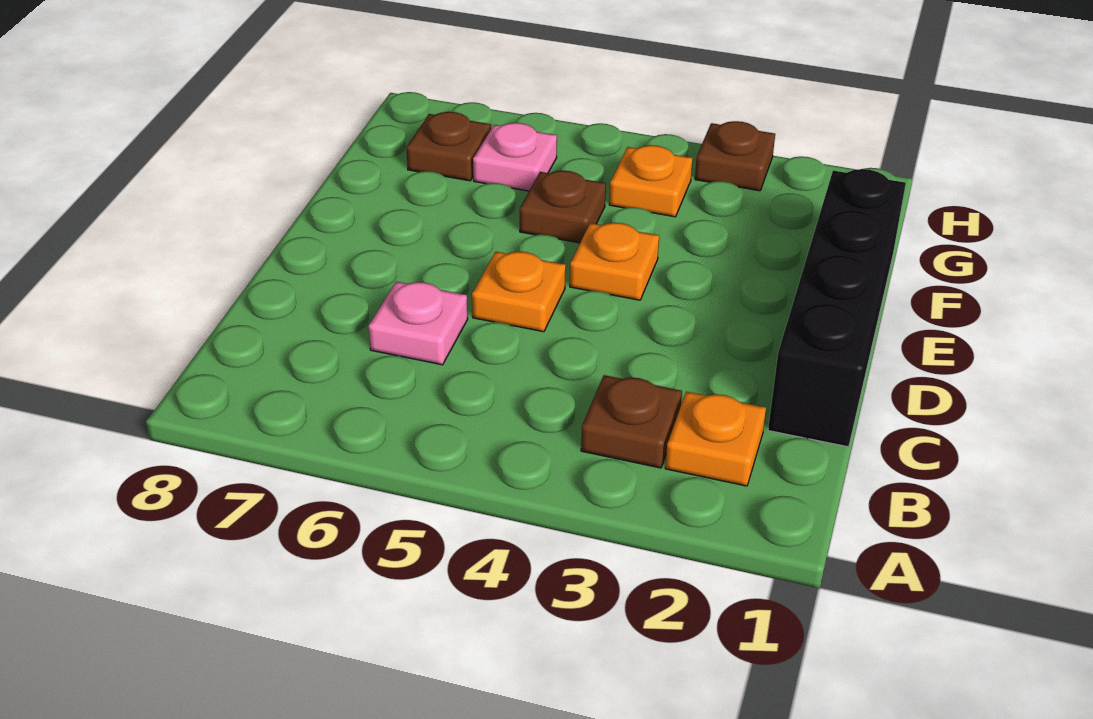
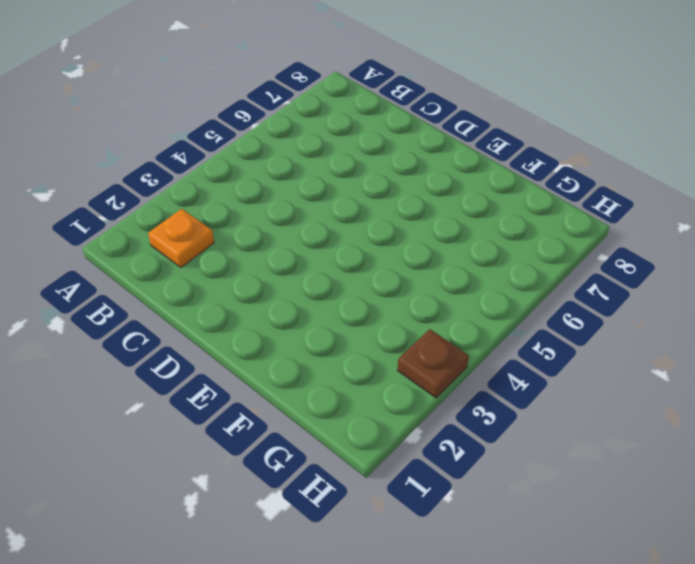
none -> brown plate B3 level 1
none -> black brick C1:F1 level 1

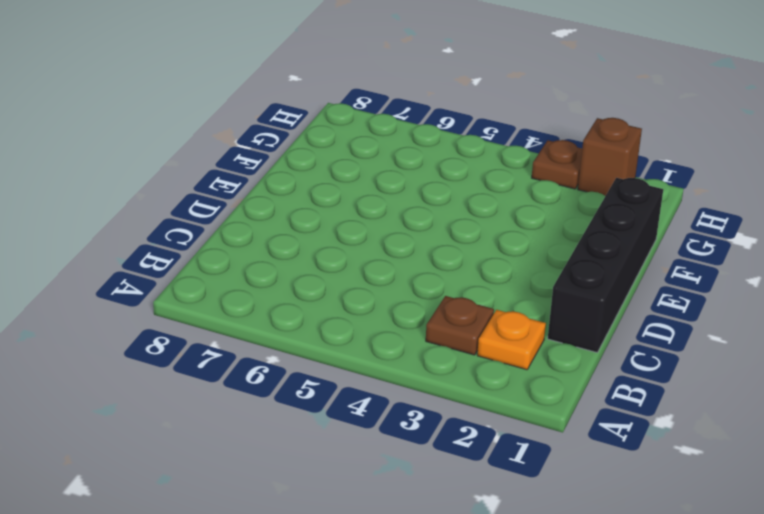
brown brick H2 level 1 -> none
none -> pink plate C6 level 1
none -> orange plate D5 level 1

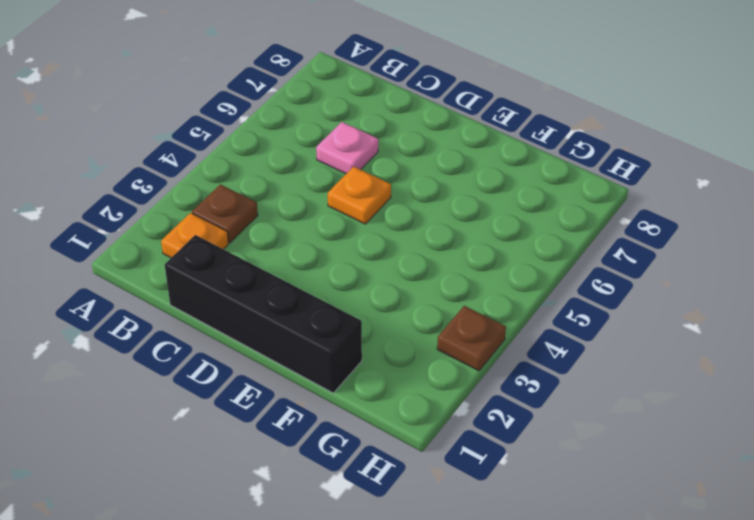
none -> orange plate E4 level 1
none -> brown plate F5 level 1

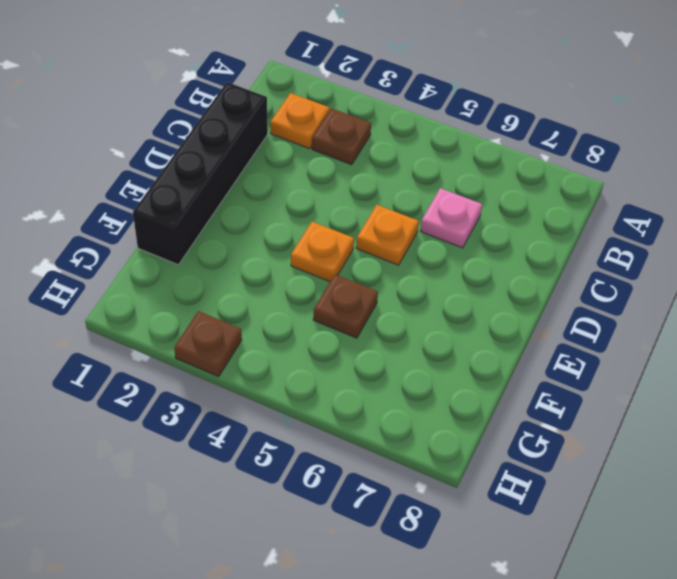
none -> orange plate G4 level 1
none -> pink plate G6 level 1

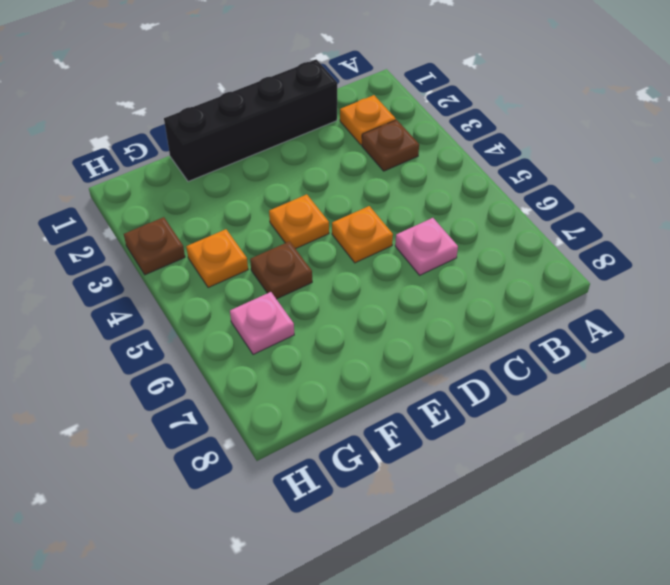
none -> brown plate G7 level 1

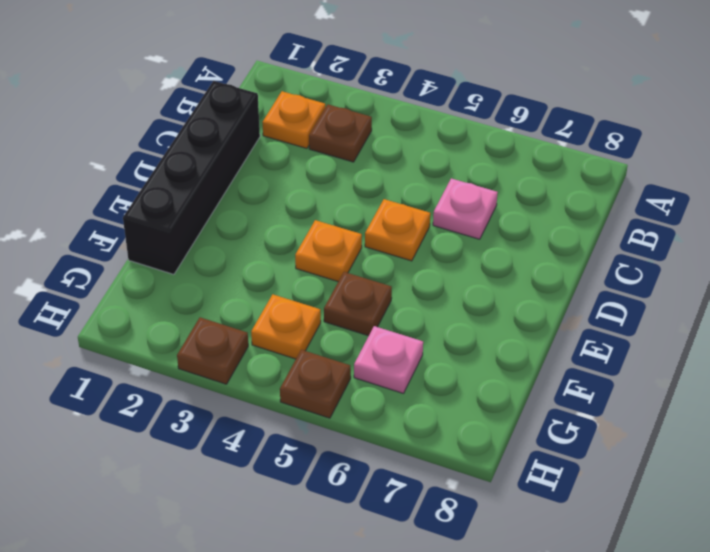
brown plate H5 level 1 -> brown plate G7 level 1

